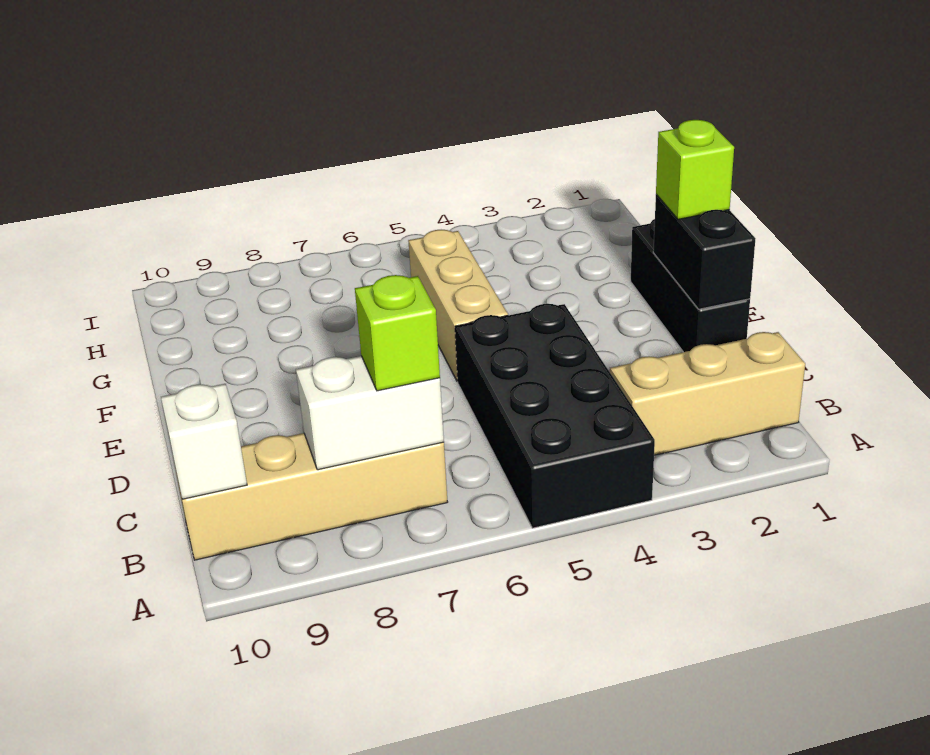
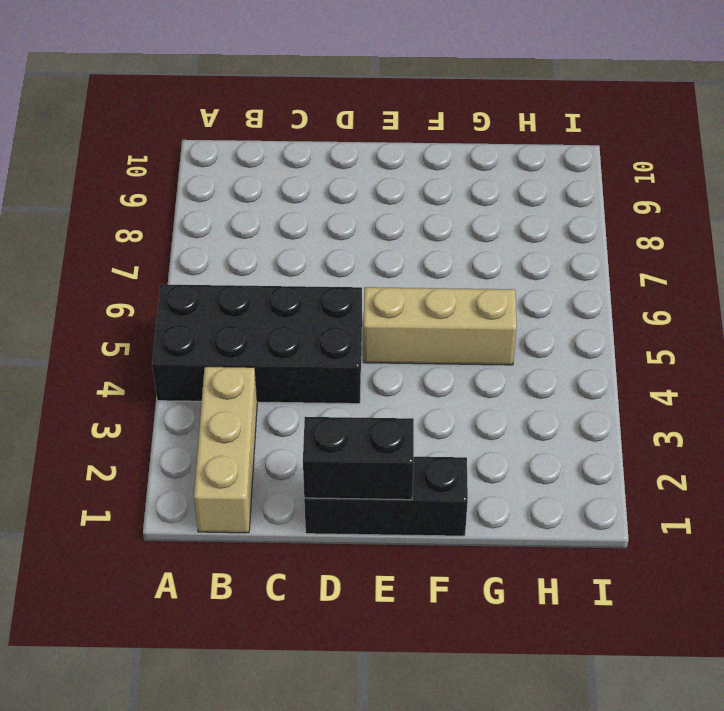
none -> tan brick B7:B10 level 1
none -> white brick B7:B8 level 2

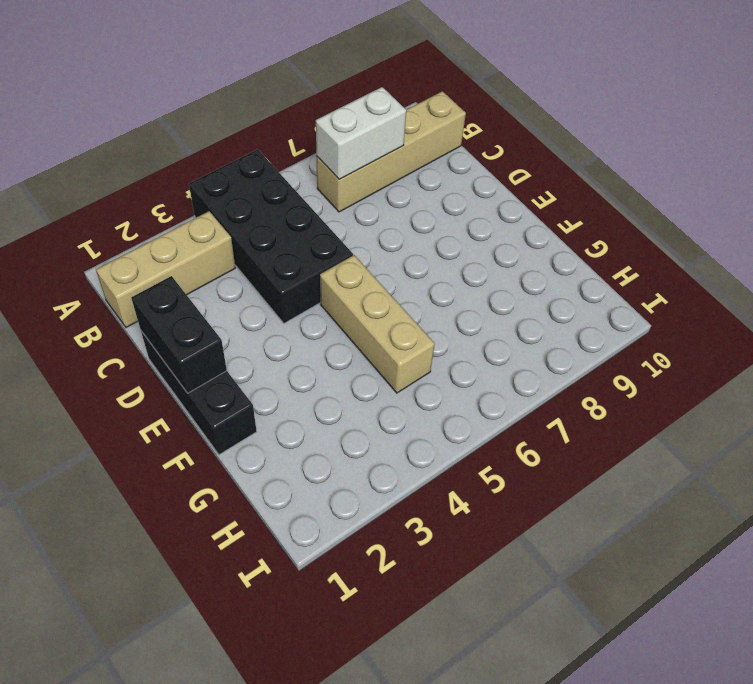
none -> white brick B10 level 2
none -> lime brick B7 level 3

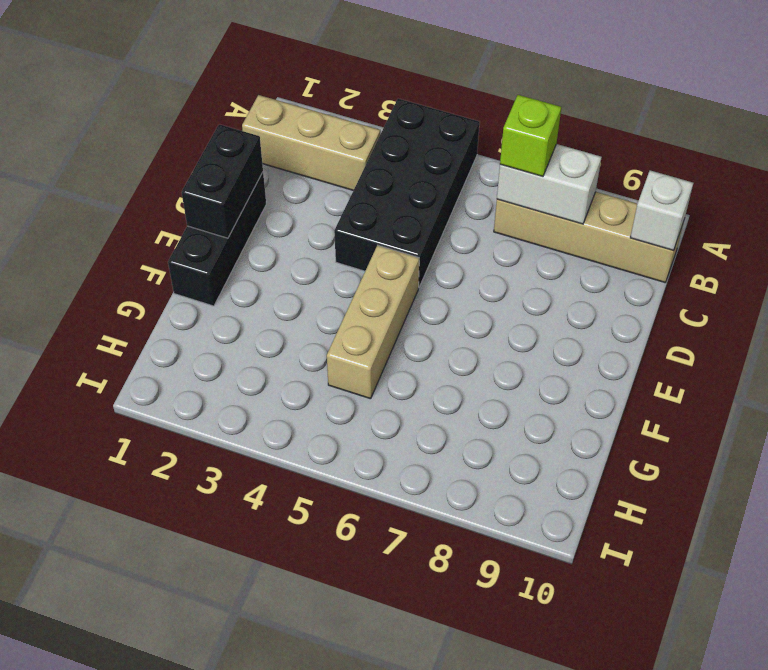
none -> lime brick E1 level 3

